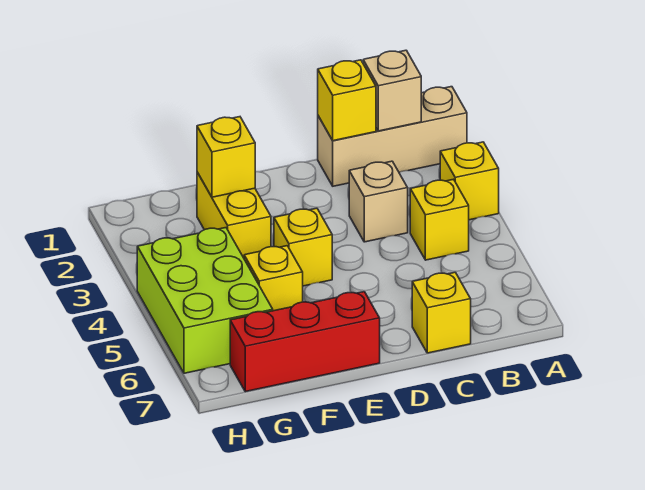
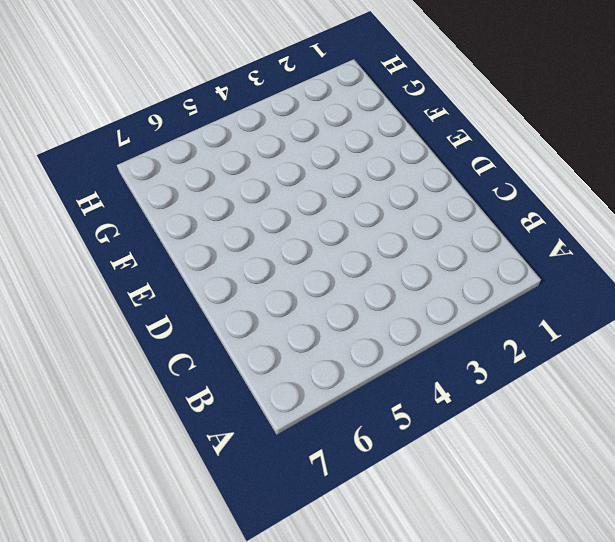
none -> tan brick A1:C1 level 1
none -> yellow brick A3 level 1
none -> yellow brick B4 level 1

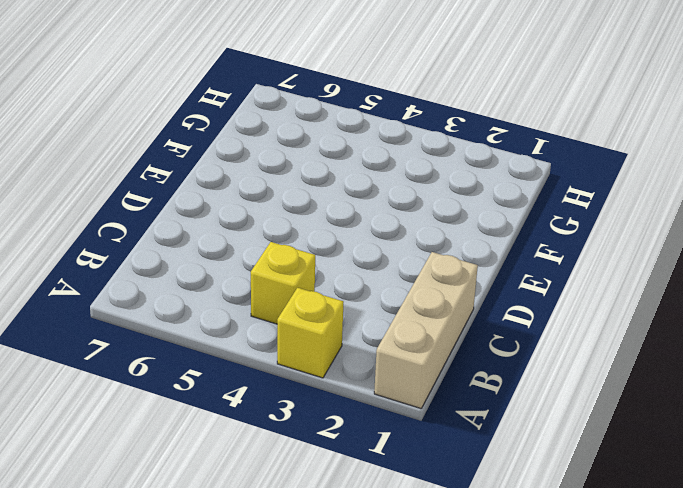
none -> tan brick C3 level 1
none -> yellow brick C7 level 1
none -> yellow brick E4 level 1

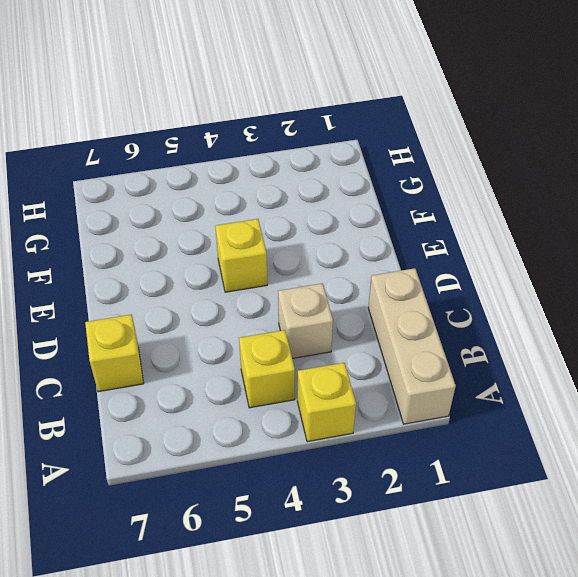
none -> red brick E7:G7 level 1
none -> yellow brick F2:F3 level 1
none -> yellow brick F5 level 1

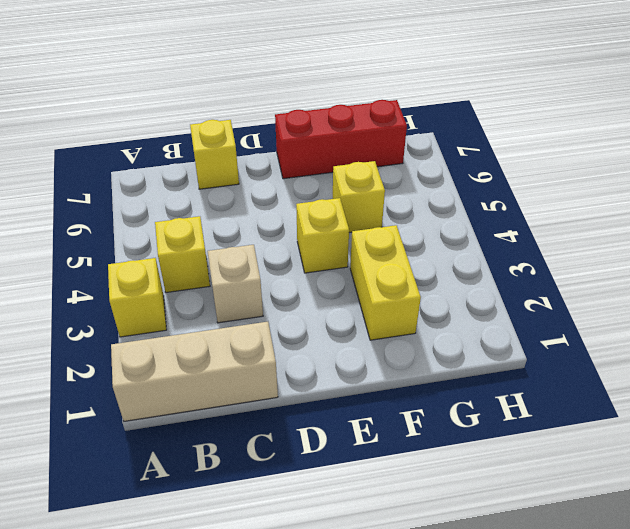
none -> lime brick G4:H6 level 1
none -> tan brick B1 level 2
none -> yellow brick C1 level 2

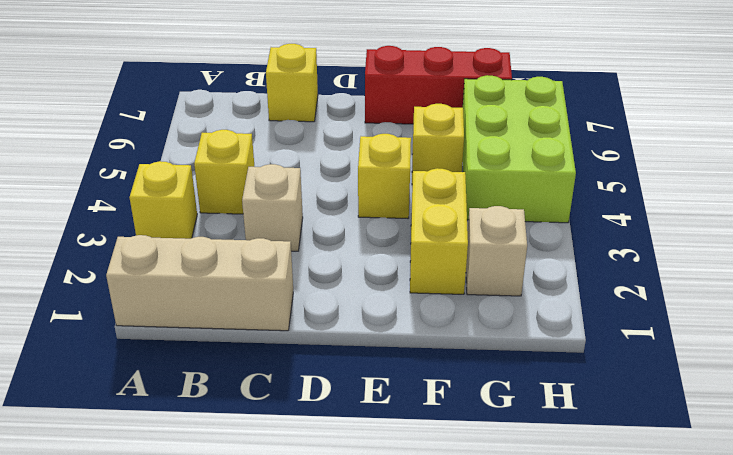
tan brick G2 level 1 -> tan brick B1 level 2
none -> yellow brick C1 level 2
none -> yellow brick F2 level 2

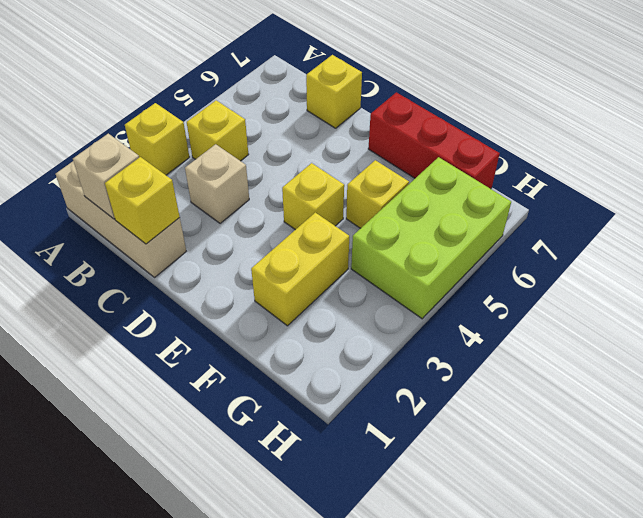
none -> yellow brick F2 level 2

